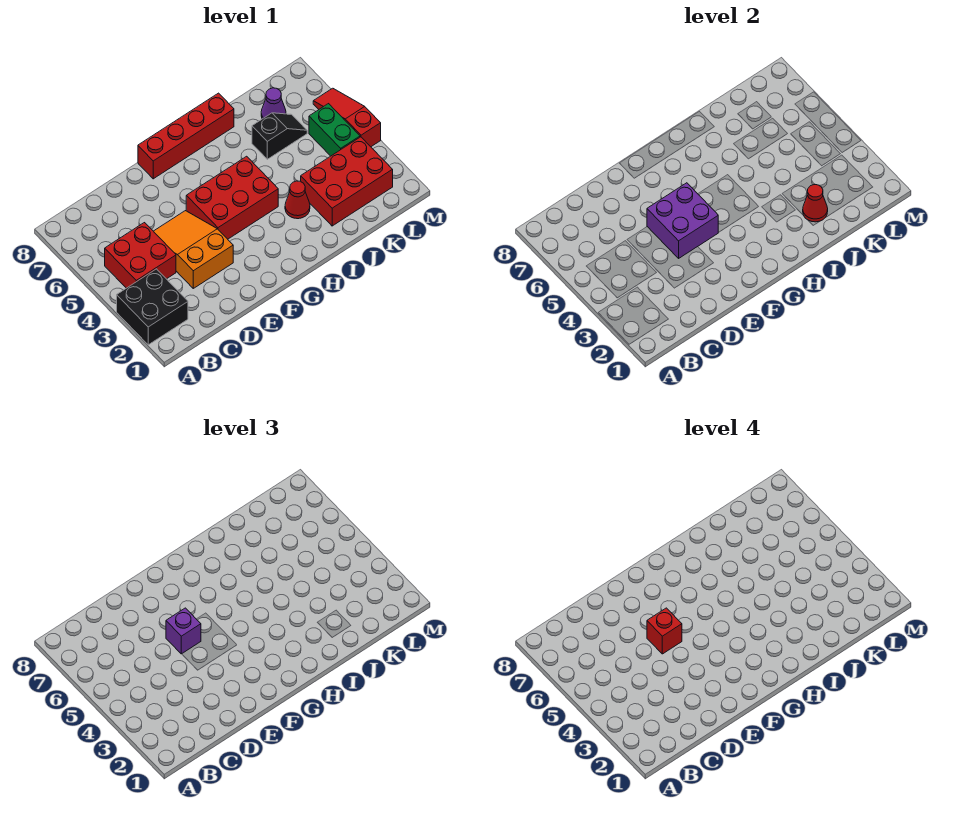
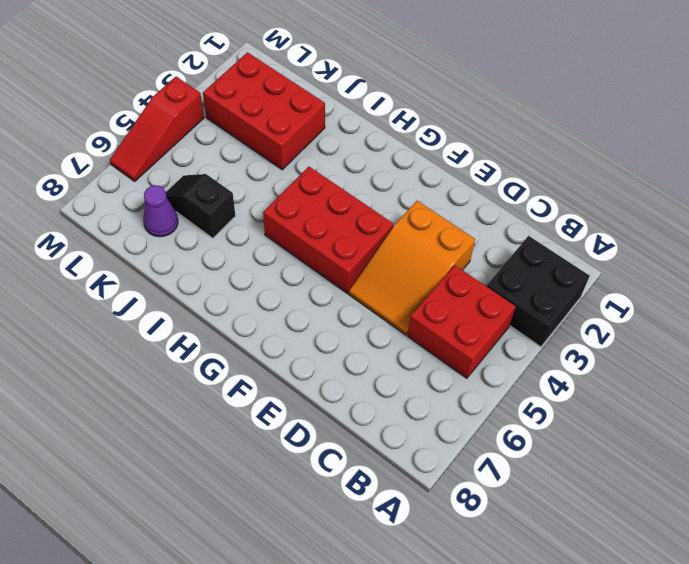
none -> red brick F8:I8 level 1
none -> red cone I3 level 1
none -> green brick L4:L5 level 1

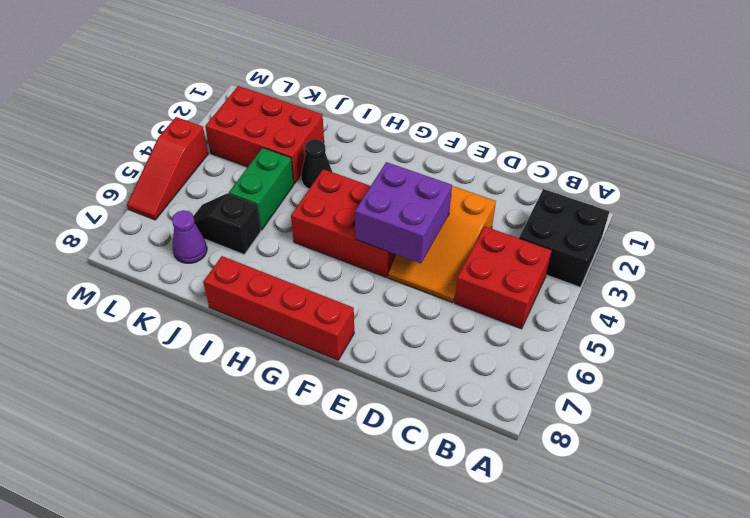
black cone I3 level 1 -> red cone I3 level 1
green brick J4:J5 level 1 -> green brick L4:L5 level 1
none -> red cone J2 level 2
none -> purple brick E5 level 3
none -> red brick E5 level 4

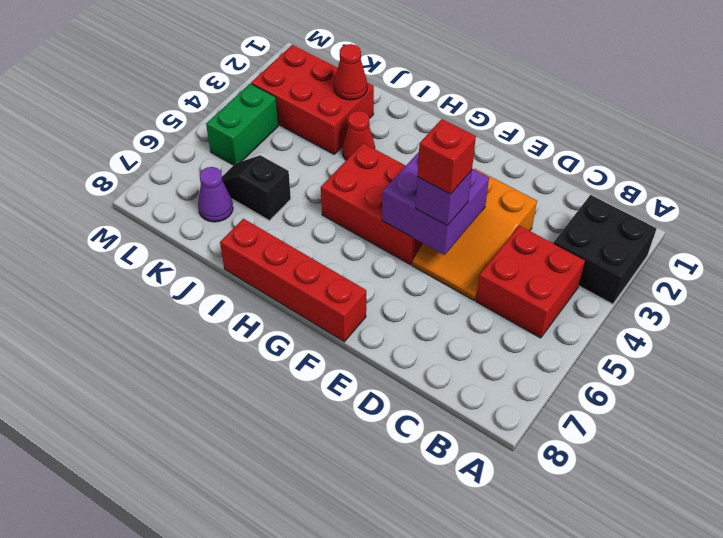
none -> red slope M4:M6 level 1 top 4

